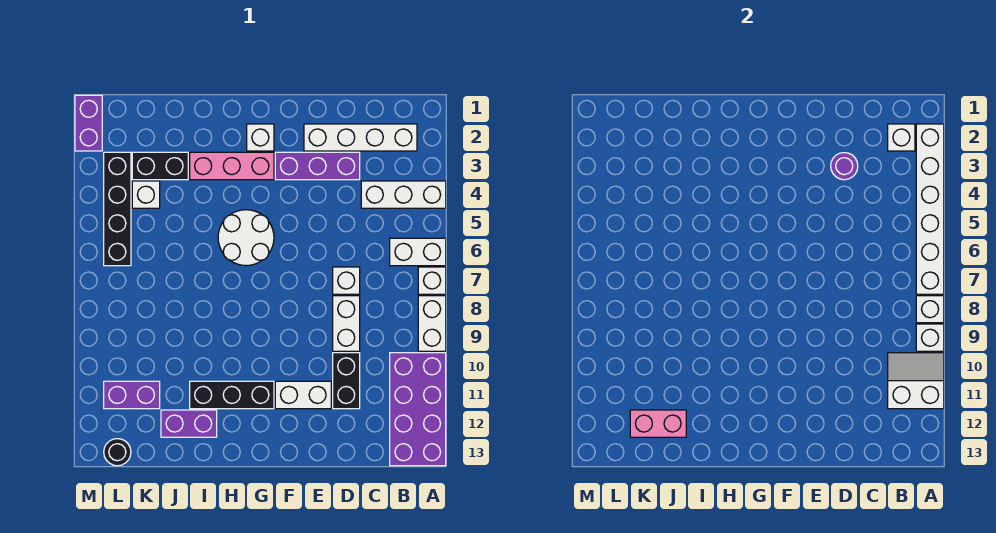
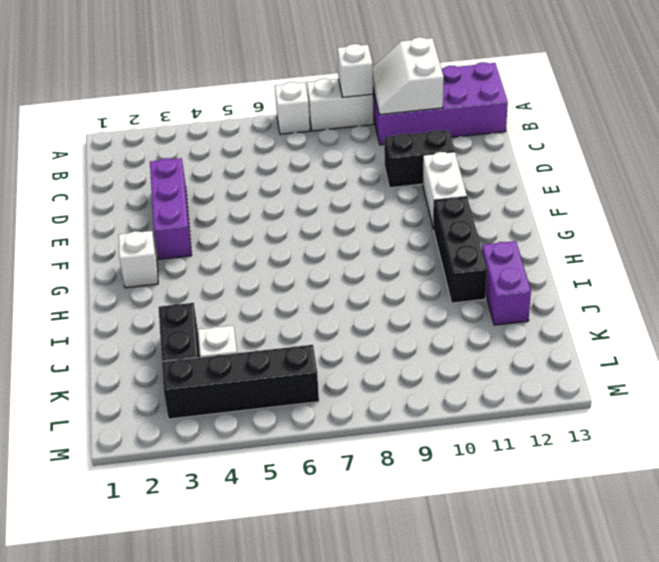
none -> white brick A4:C4 level 1
none -> white brick A6:B6 level 1
none -> white brick B2:E2 level 1

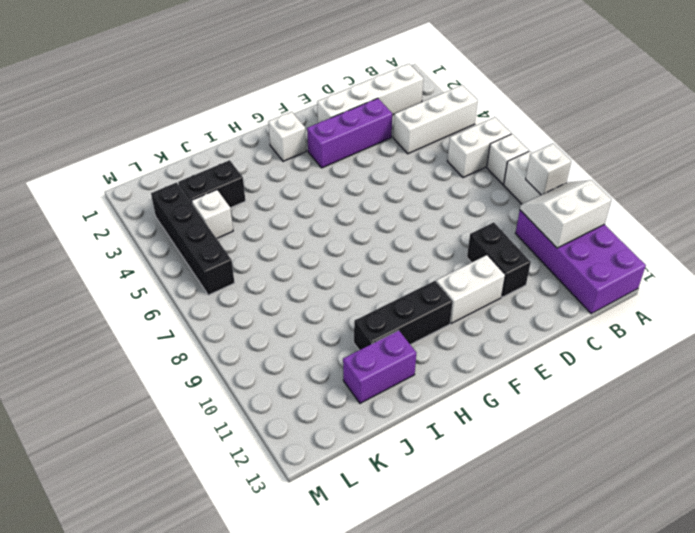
none -> white brick D7 level 1
none -> white brick D8:D9 level 1
none -> pink brick G3:I3 level 1

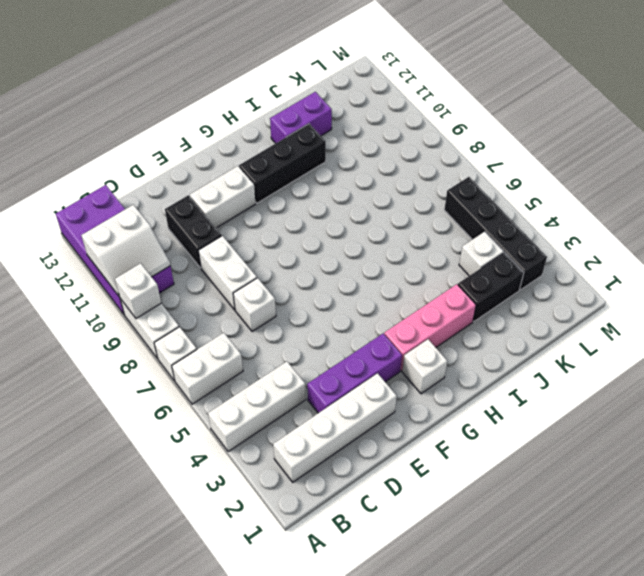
none -> white round brick G5:H6 level 1
none -> purple brick K11:L11 level 1
none -> black round brick L13 level 1

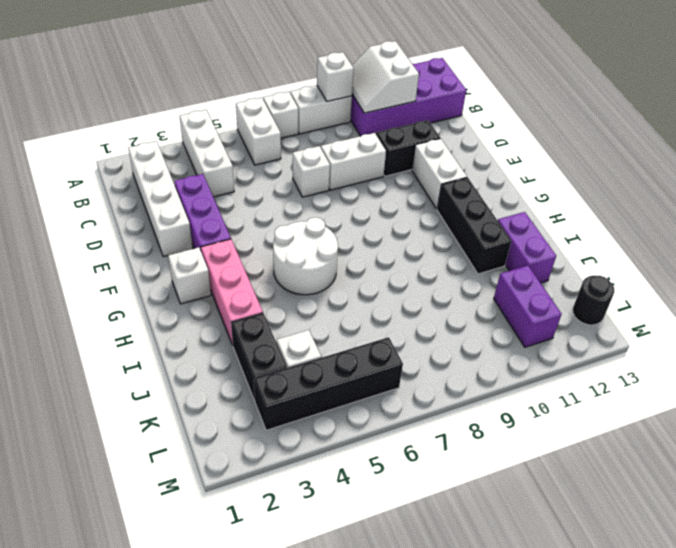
none -> purple brick M1:M2 level 1
none -> white brick A2:A7 level 2
none -> white brick A8 level 2

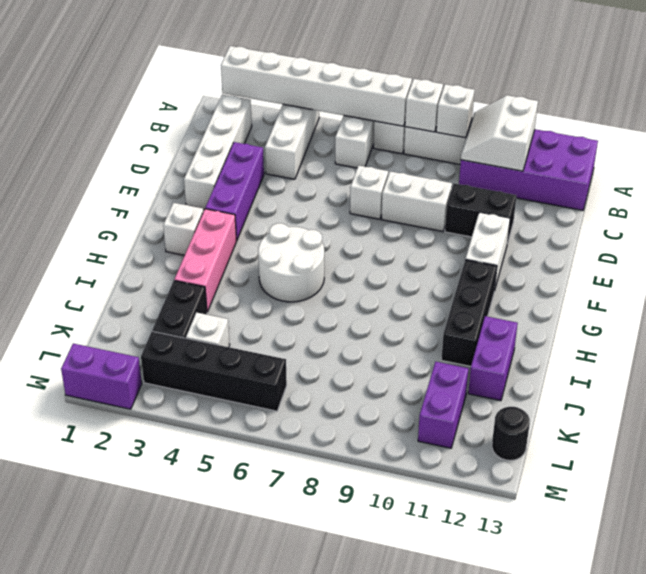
none -> white brick B2 level 2
none -> purple round brick D3 level 2
none -> pink brick J12:K12 level 2

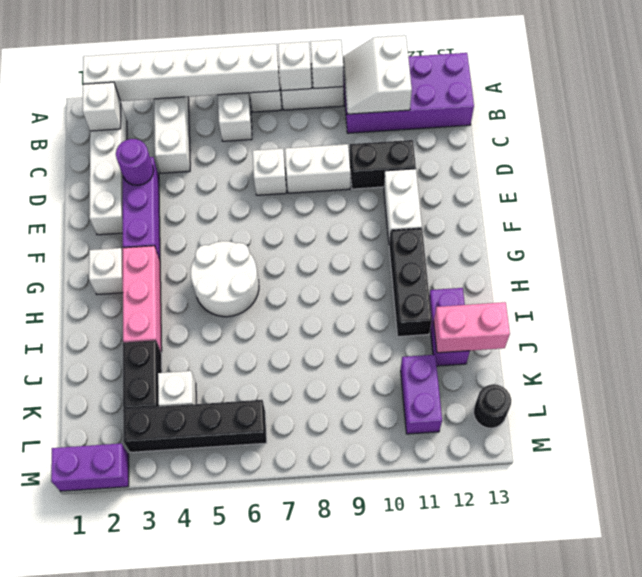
pink brick J12:J13 level 2 -> pink brick J12:K12 level 2

